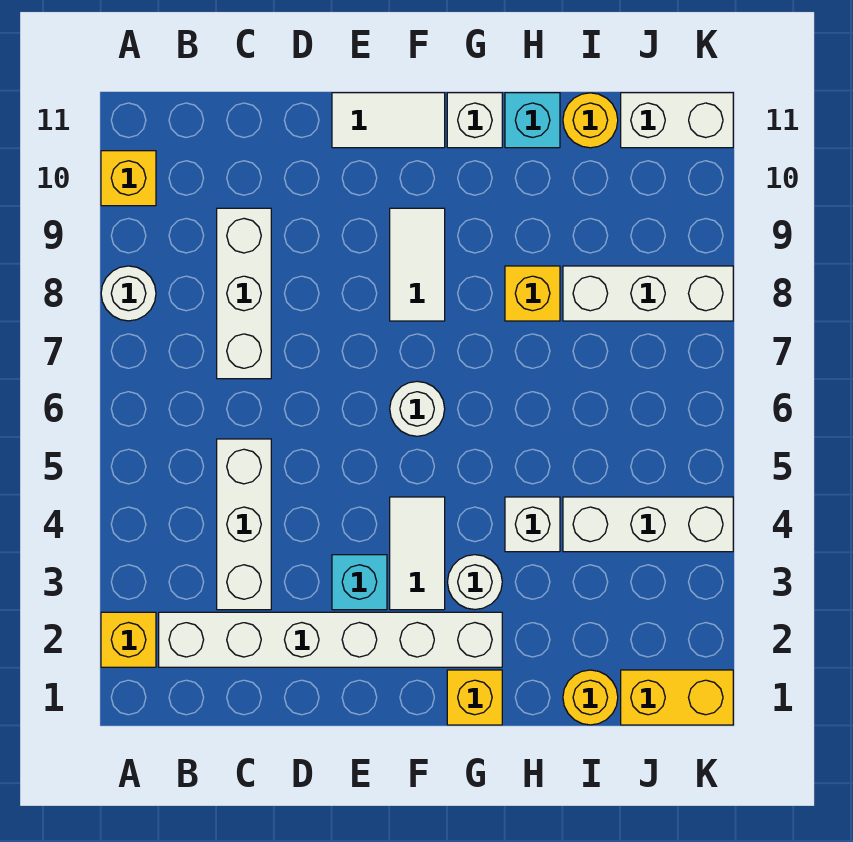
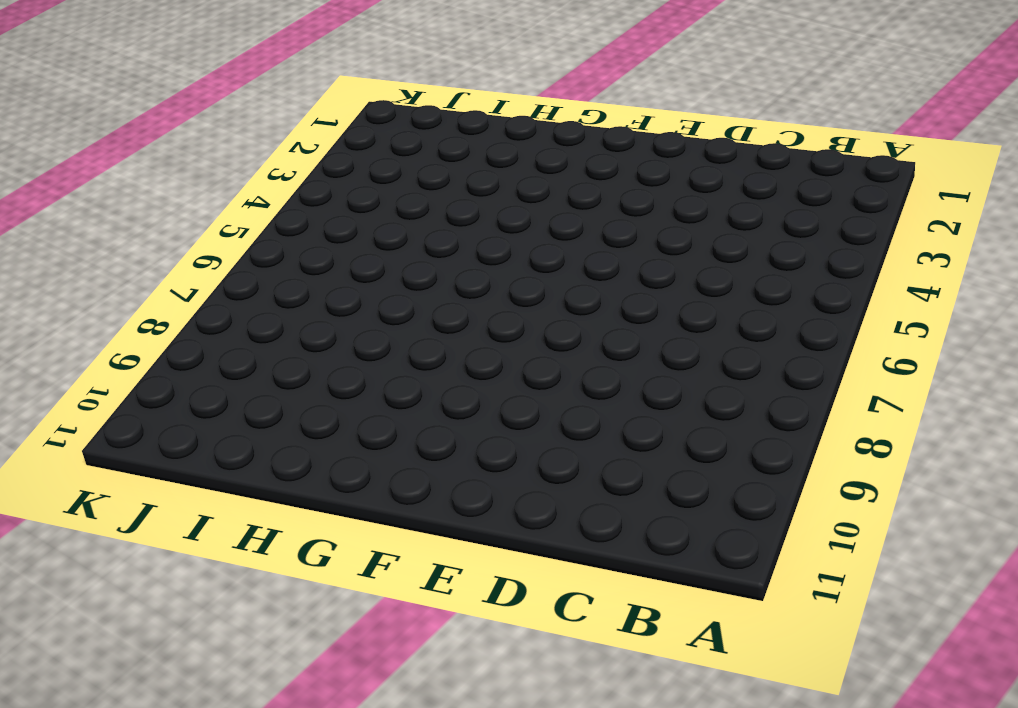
none -> yellow brick A2 level 1
none -> white round brick A8 level 1
none -> yellow brick A10 level 1

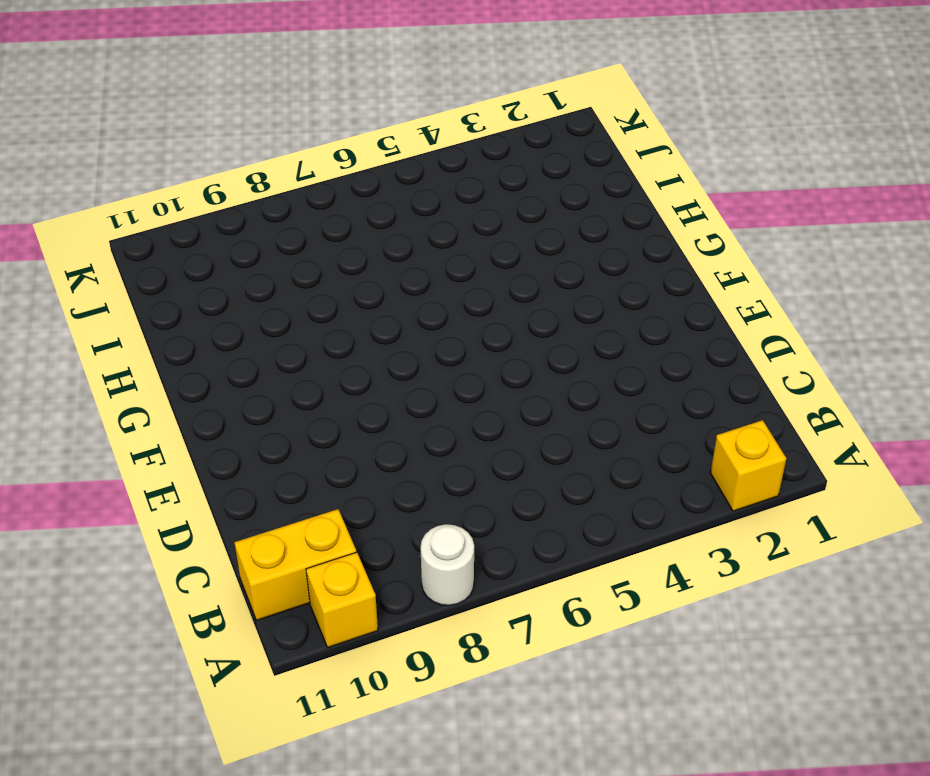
yellow brick B10:B11 level 1 -> yellow brick J1:K1 level 1
none -> white brick B2:G2 level 1
none -> white brick C3:C5 level 1
none -> white brick C7:C9 level 1

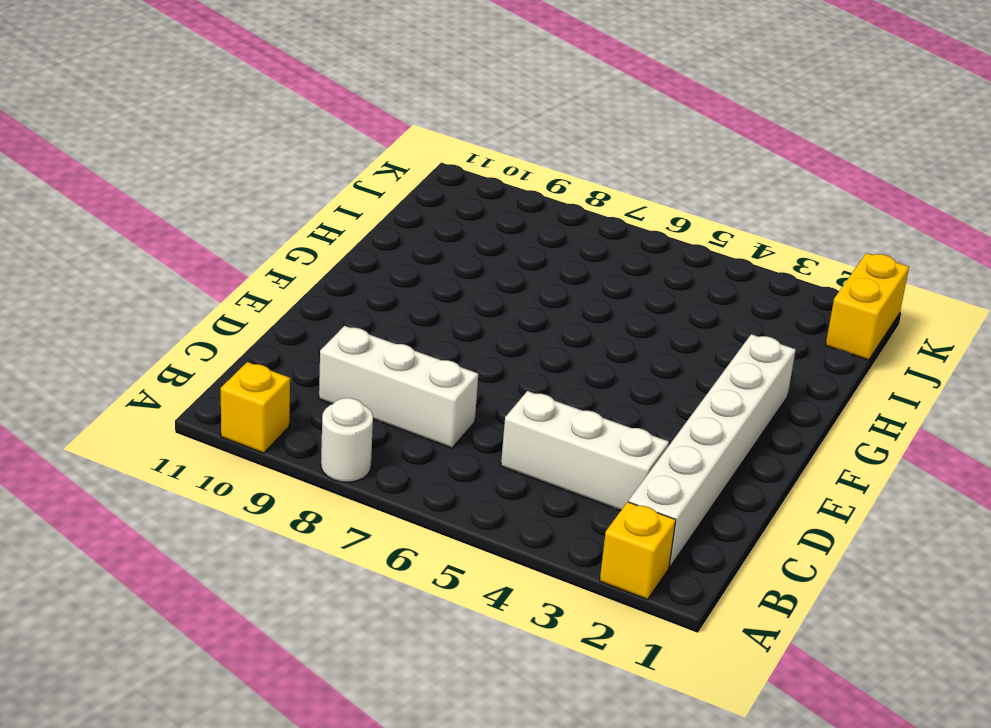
none -> cyan brick E3 level 1
none -> white tile E11:F11 level 1
none -> white tile F3:F4 level 1

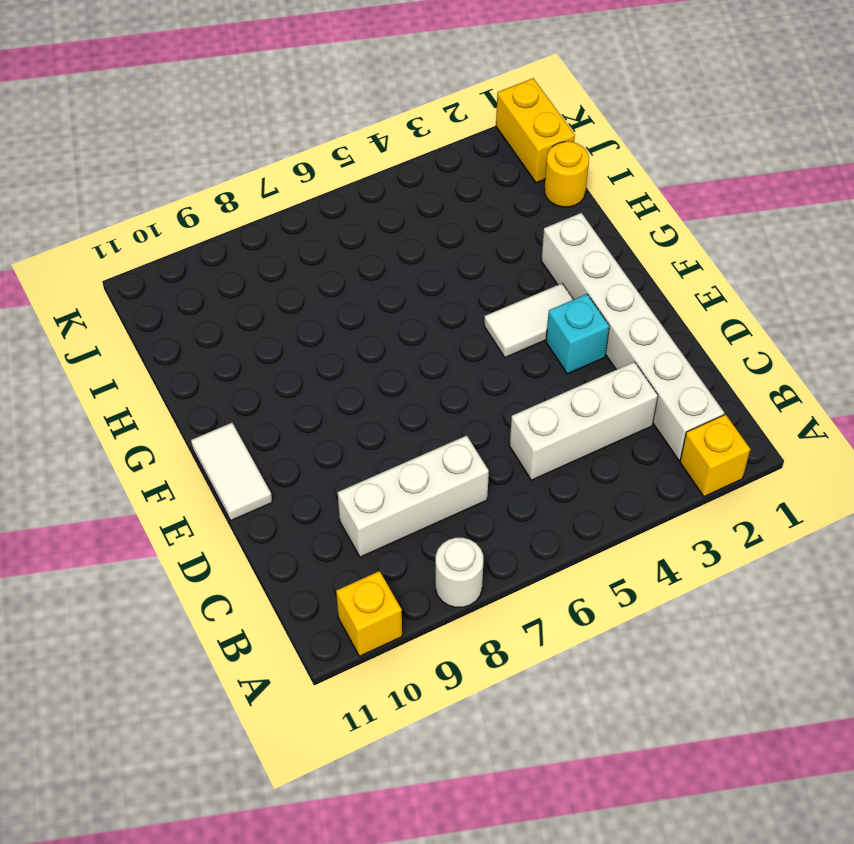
none -> white round brick F6 level 1
none -> white tile F8:F9 level 1
none -> yellow brick G1 level 1

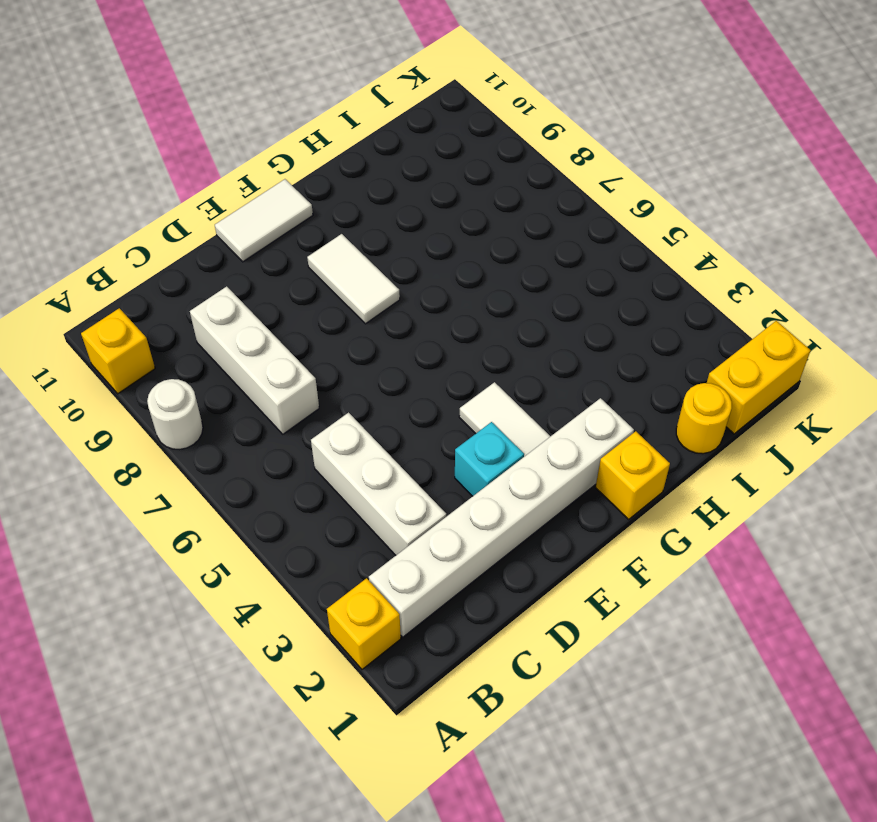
none -> white round brick F6 level 1
none -> white round brick G3 level 1
none -> white brick G11 level 1

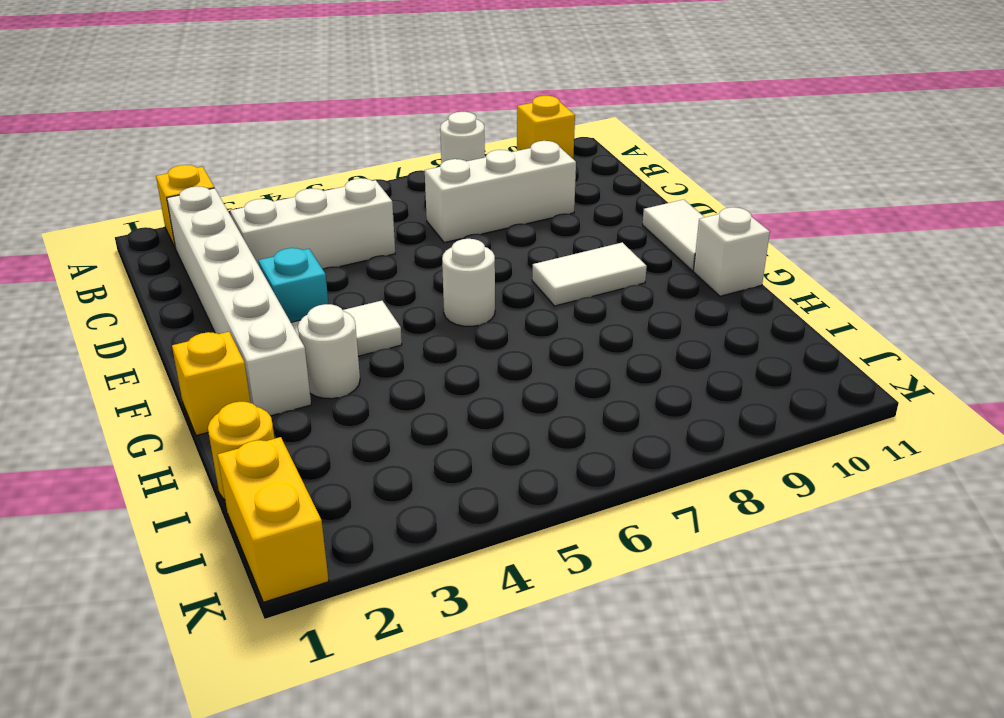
none -> white brick H4 level 1
none -> yellow brick H8 level 1
none -> cyan brick H11 level 1

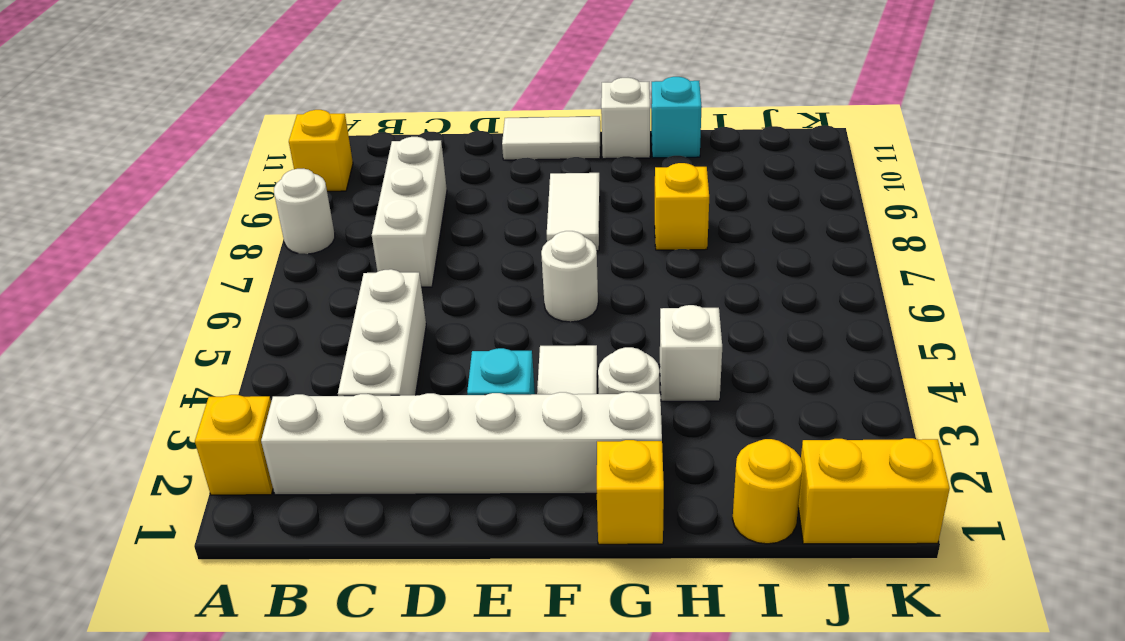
none -> white brick I4:K4 level 1
none -> white brick I8:K8 level 1
none -> yellow round brick I11 level 1

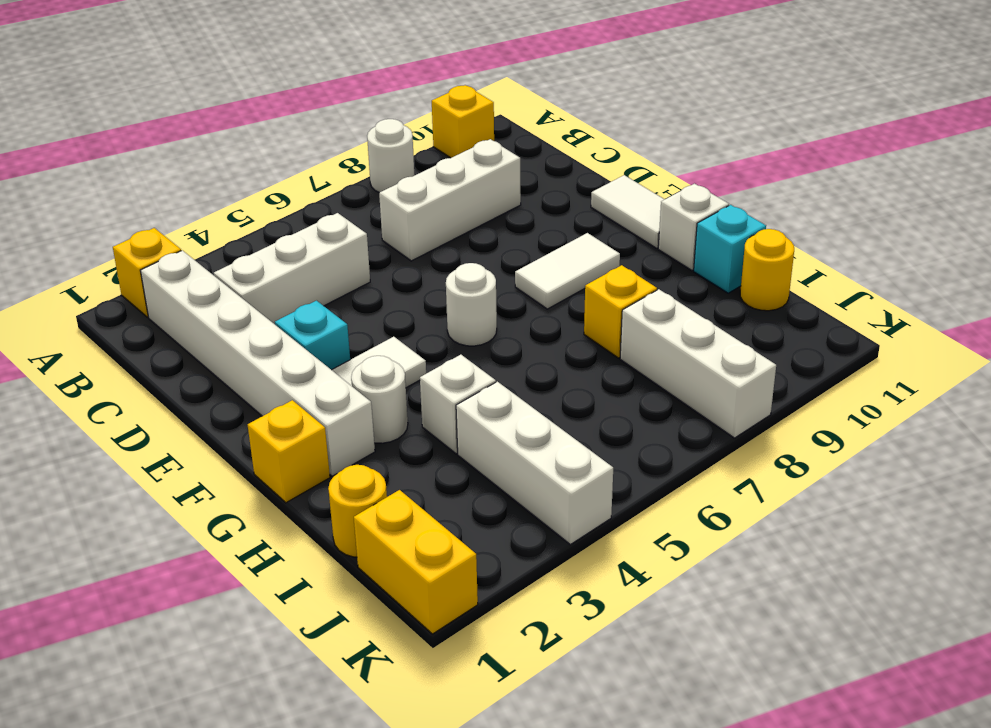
none -> white brick J11:K11 level 1

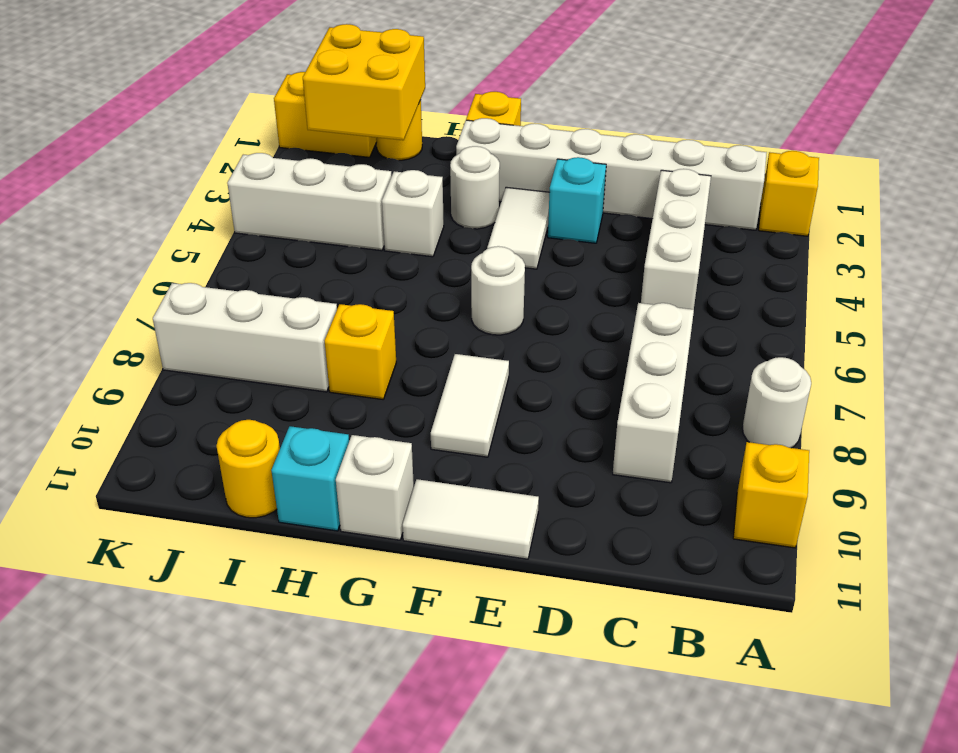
yellow brick I1:J2 level 2 -> none
none -> white brick J11:K11 level 1

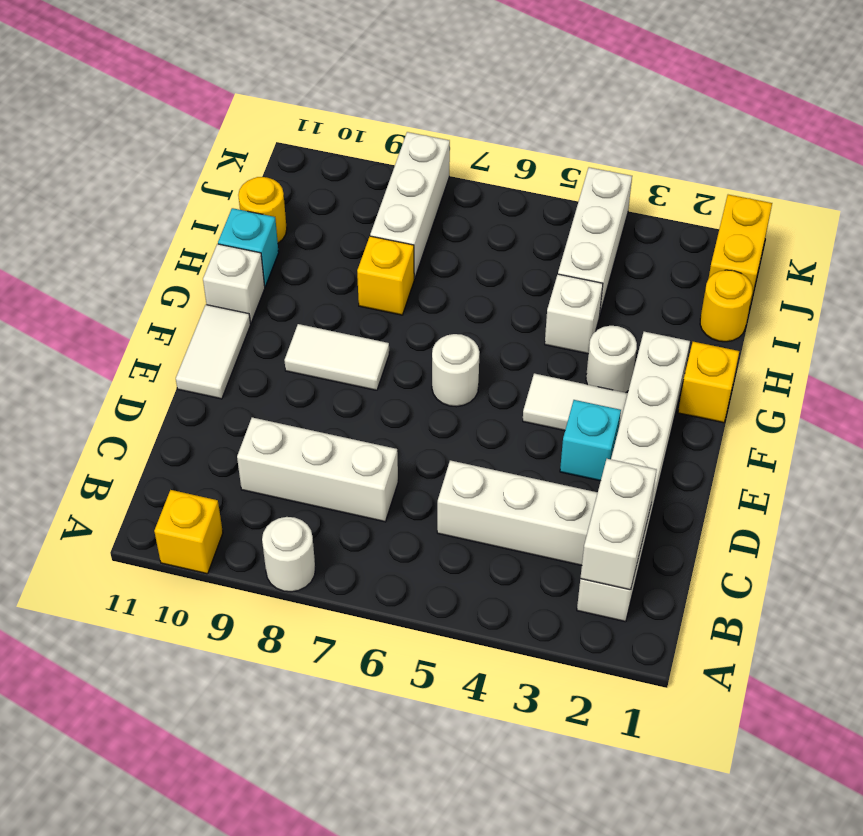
white brick B2:C2 level 2 -> white brick J11:K11 level 1
none -> yellow brick A2 level 1

